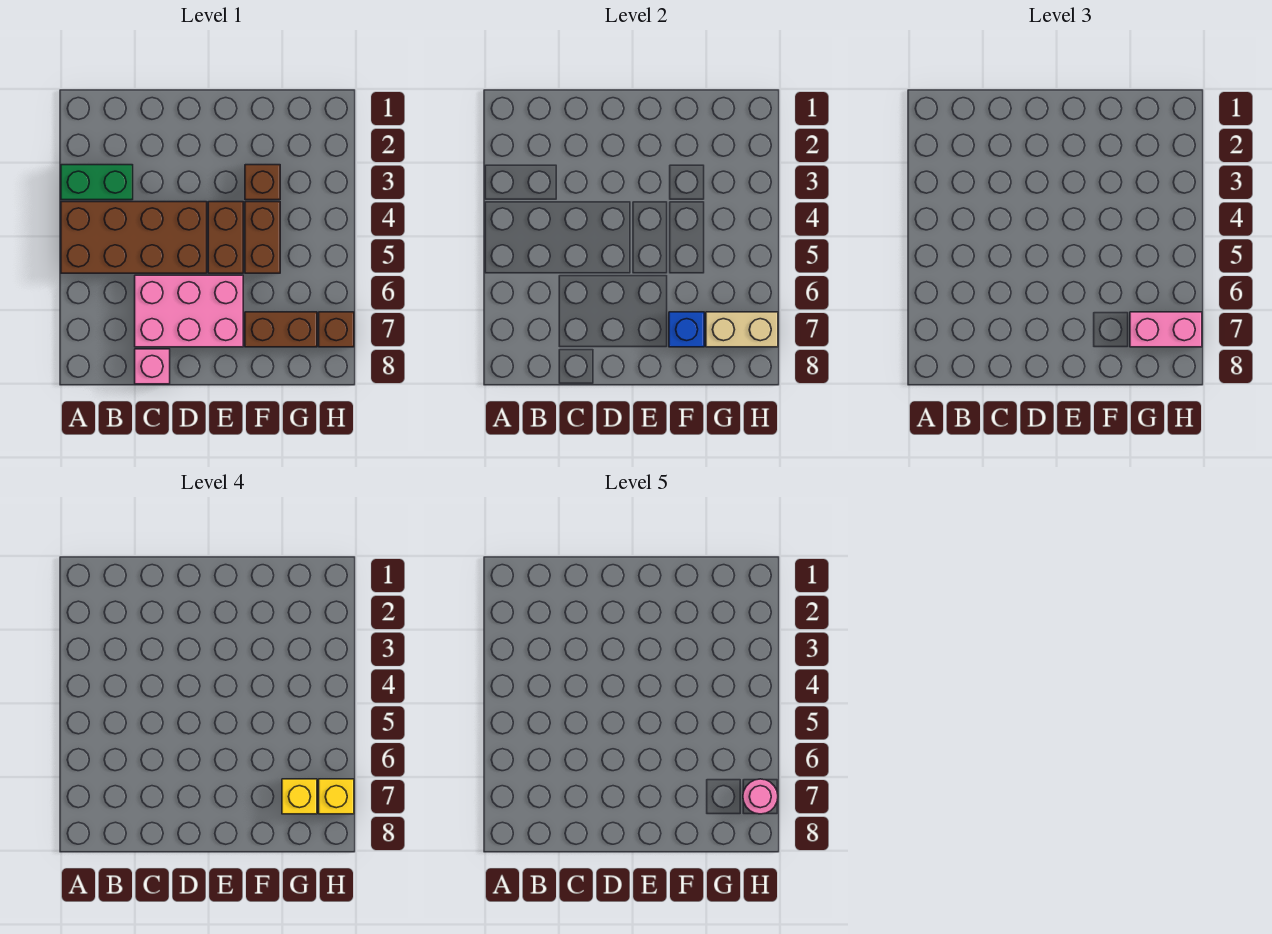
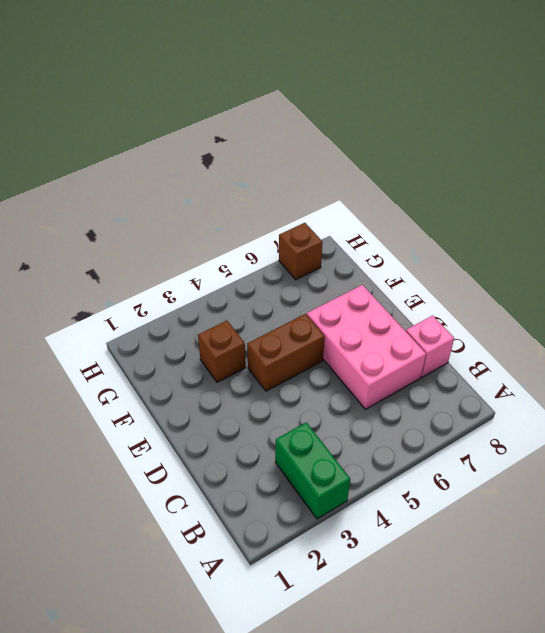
none -> brown brick A4:D5 level 1
none -> brown brick F4:F5 level 1
none -> brown brick F7:G7 level 1

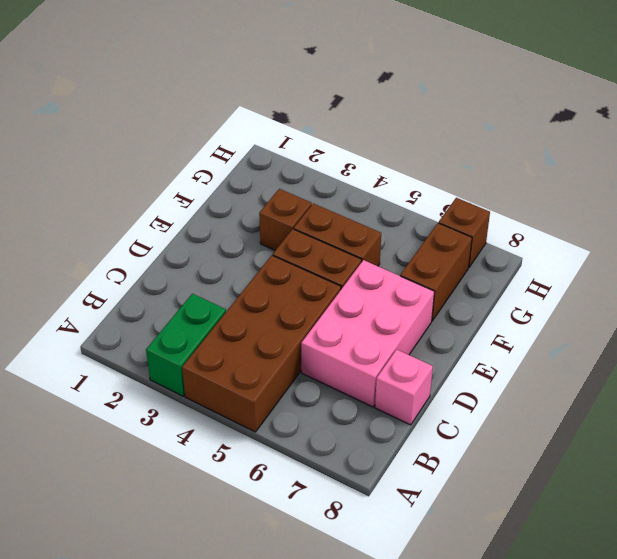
none -> blue brick F7 level 2
none -> tan brick G7:H7 level 2
none -> pink brick G7:H7 level 3

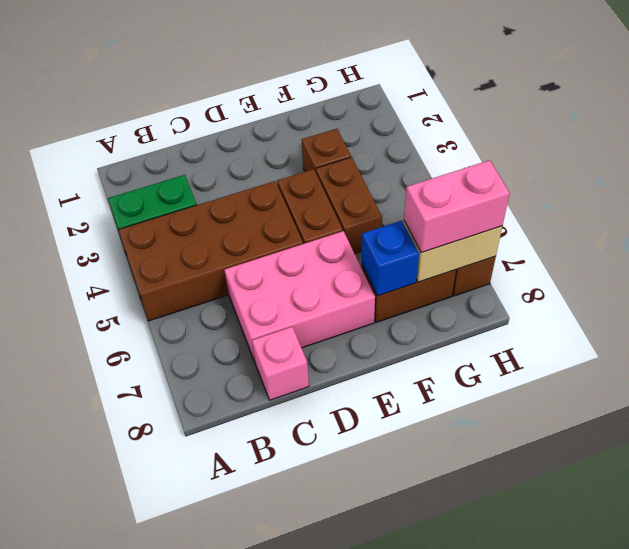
none -> yellow brick G7 level 4
none -> yellow brick H7 level 4
none -> pink round brick H7 level 5

